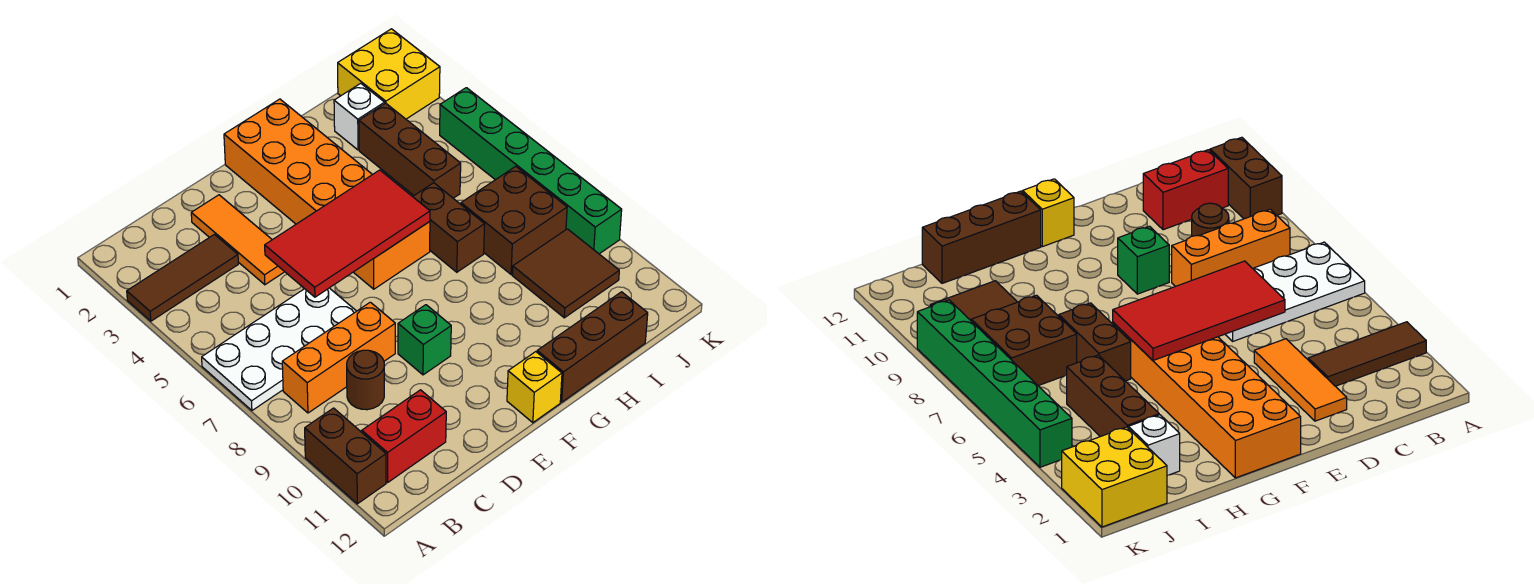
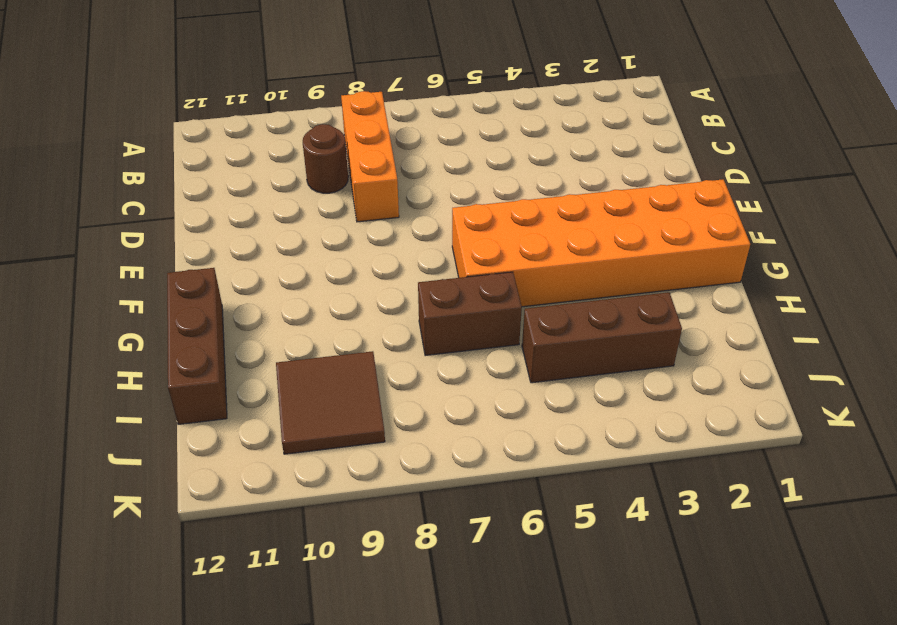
none -> brown tile A3:C3 level 1
none -> white plate A6:D7 level 1
none -> brown brick A10:A11 level 1

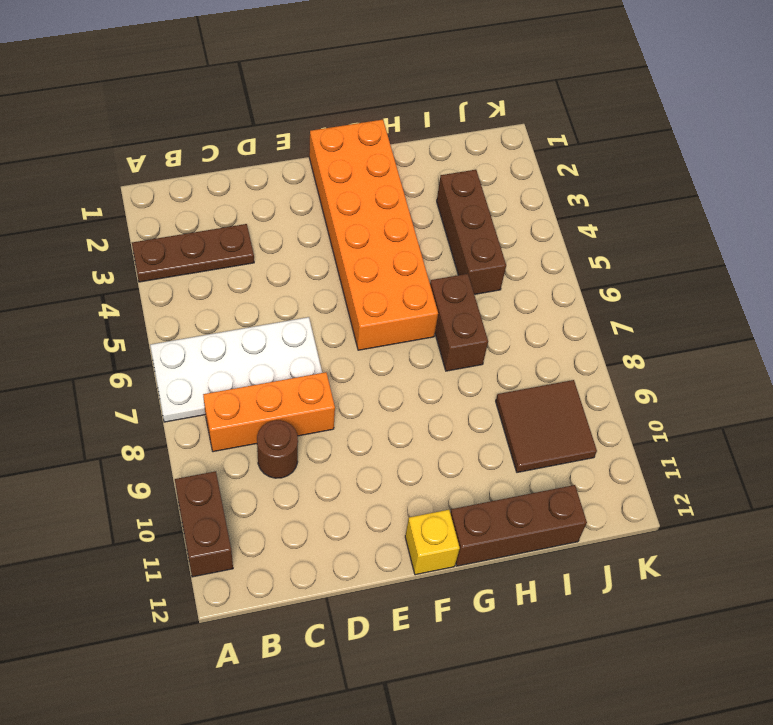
brown plate A3:C3 level 1 -> brown tile A3:C3 level 1
none -> red brick B11:C11 level 1
none -> orange tile D2:D4 level 1
none -> green brick E9 level 1

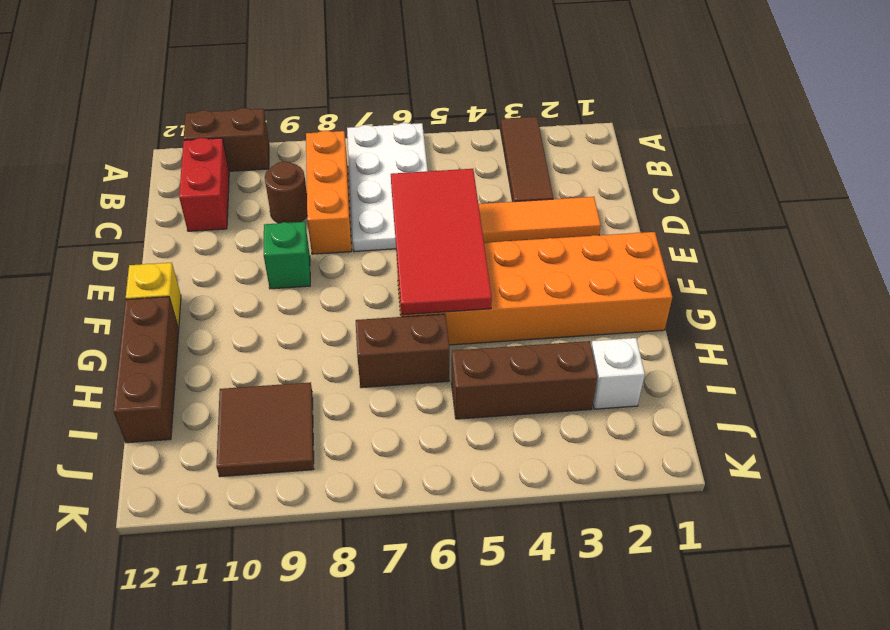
none -> brown brick I7:J8 level 1
none -> yellow brick J1:K2 level 1
none -> green brick K4:K9 level 1

